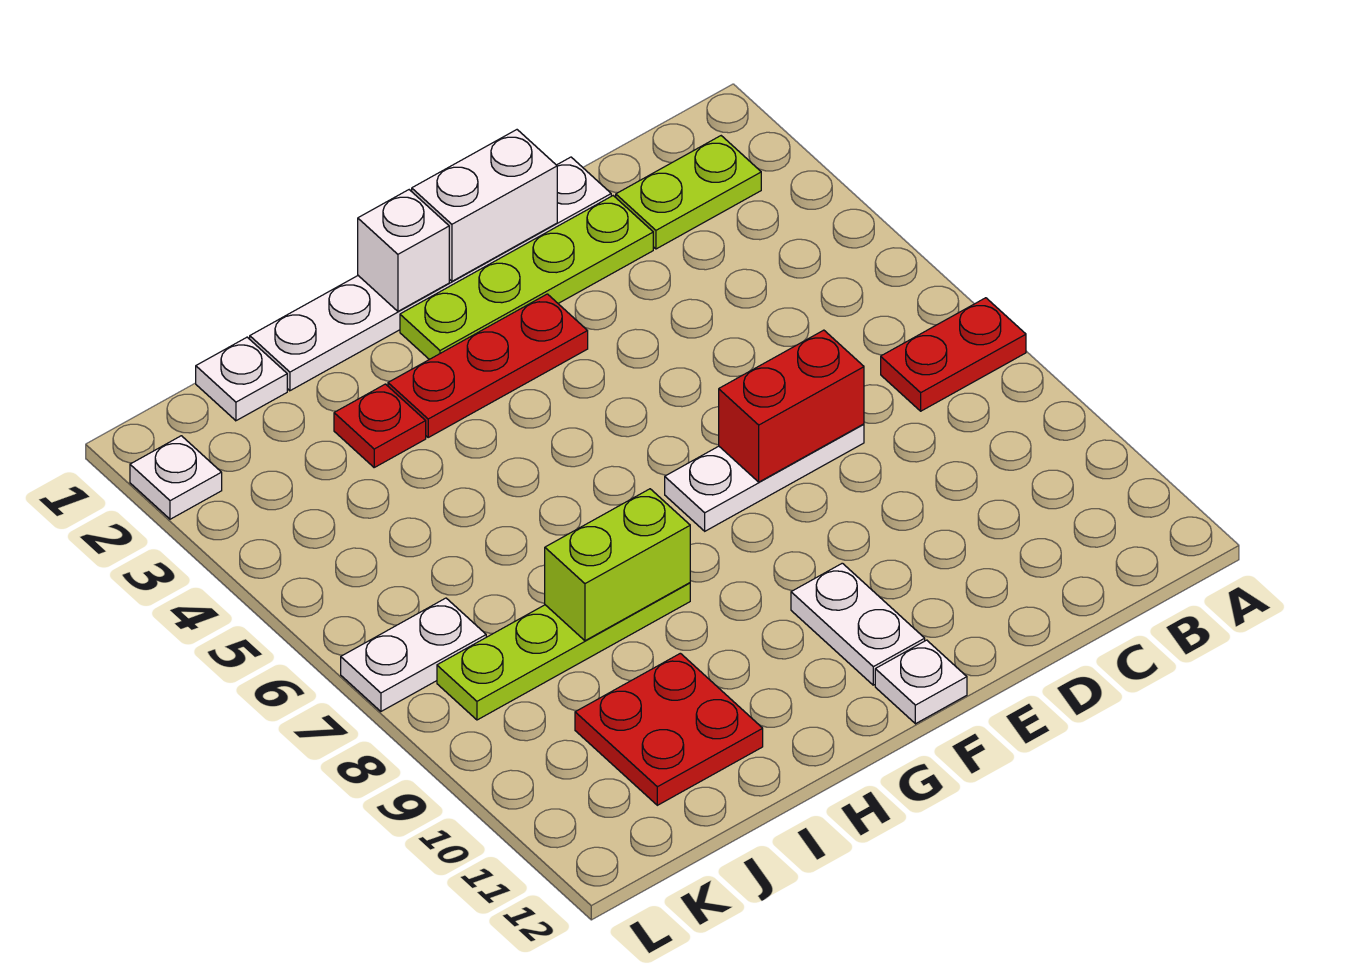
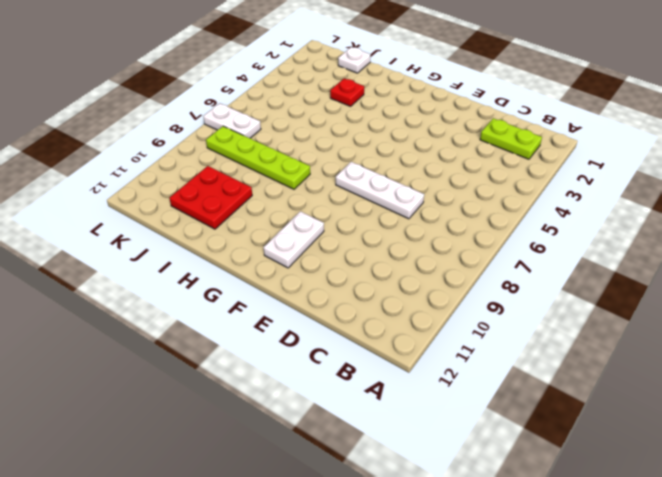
none -> red plate A7:B7 level 1
none -> white plate D1:I1 level 1
none -> lime plate D2:G2 level 1

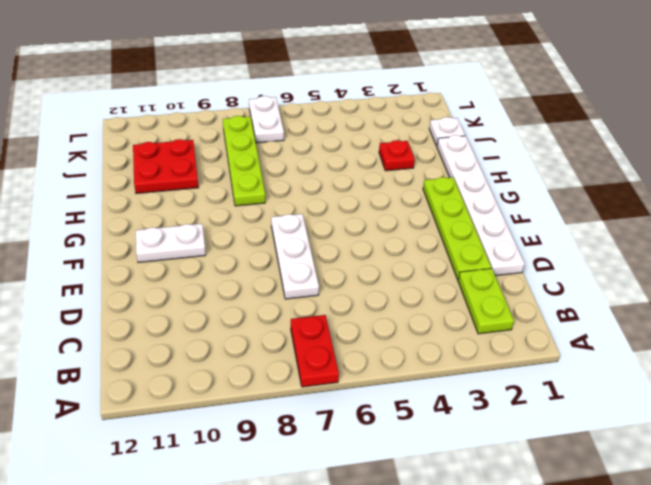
none -> red plate F3:H3 level 1
none -> white plate F12 level 1
none -> white plate L2 level 1

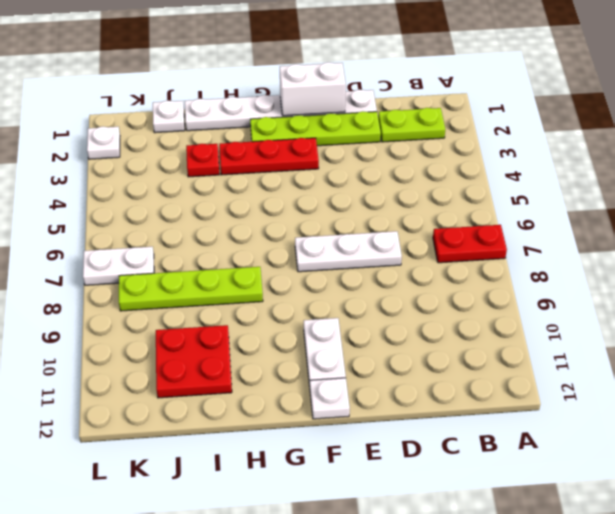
none -> red brick D7:E7 level 2
none -> white brick G1 level 2
none -> lime brick H8:I8 level 2

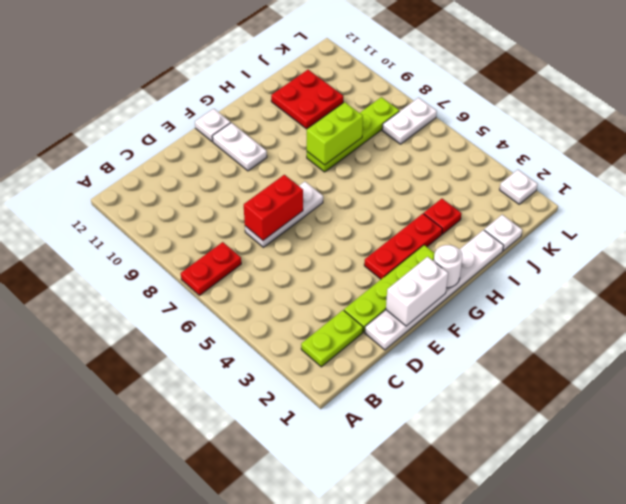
white round brick G1 level 2 -> white brick G1 level 2

